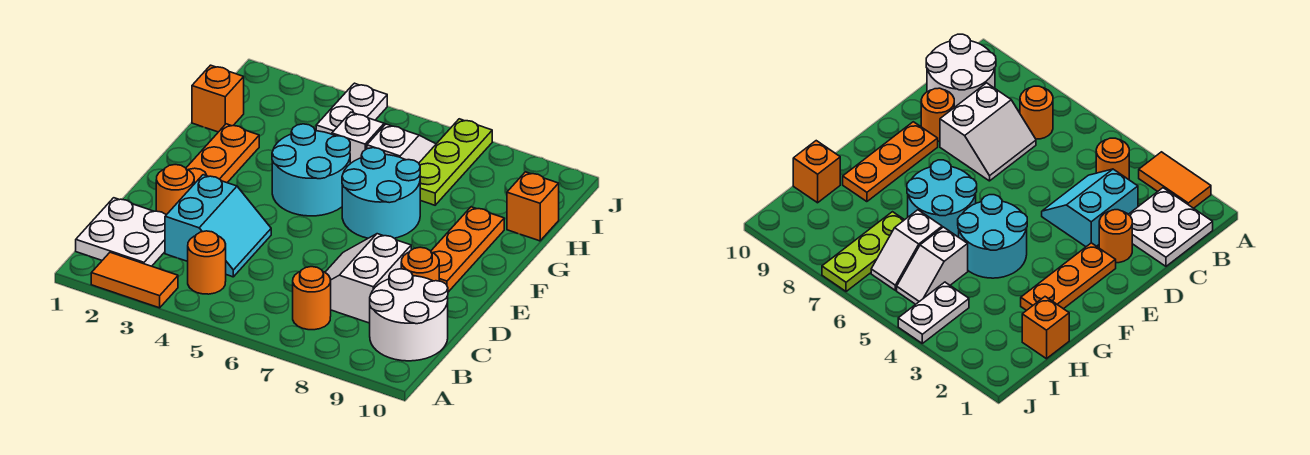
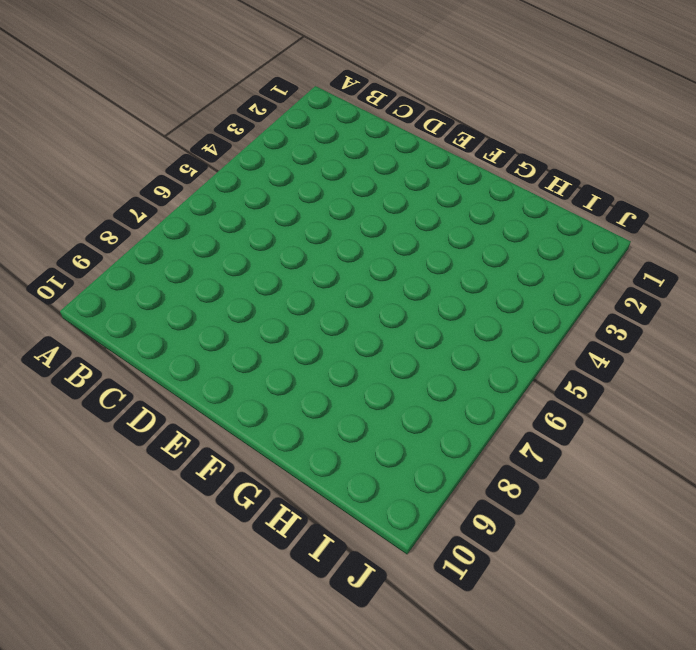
none -> orange tile A2:A3 level 1
none -> white plate B1:C2 level 1
none -> orange round brick B4 level 1

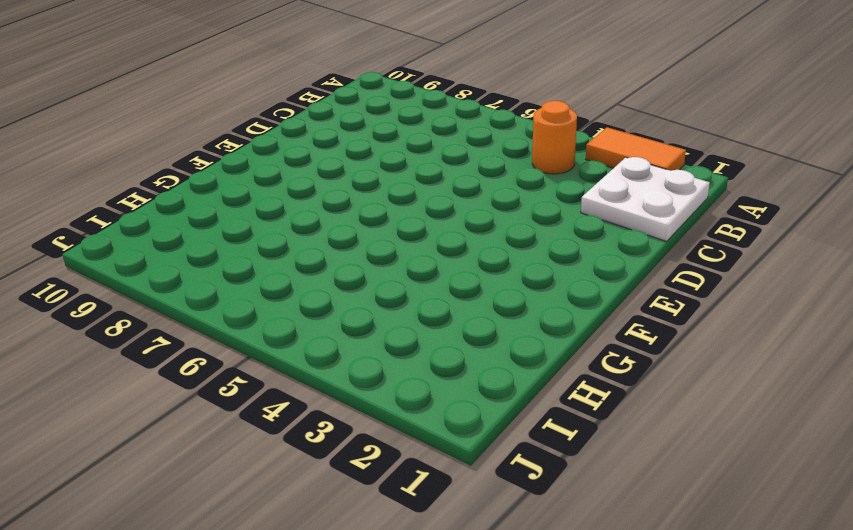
none -> orange round brick B7 level 1
none -> white round brick B9:C10 level 1
none -> cyan slope C3:D4 level 1 top 3

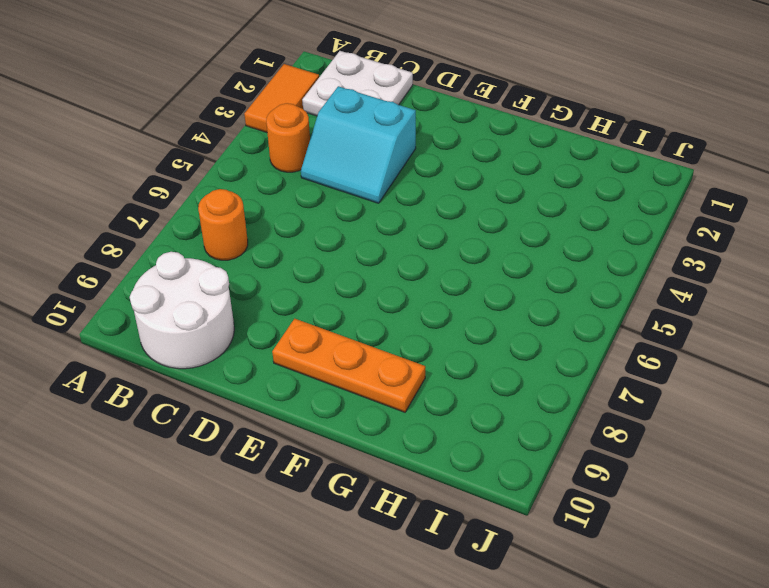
none -> white slope C7:D8 level 1 top 8
none -> orange round brick D2 level 1
none -> orange round brick D9 level 1

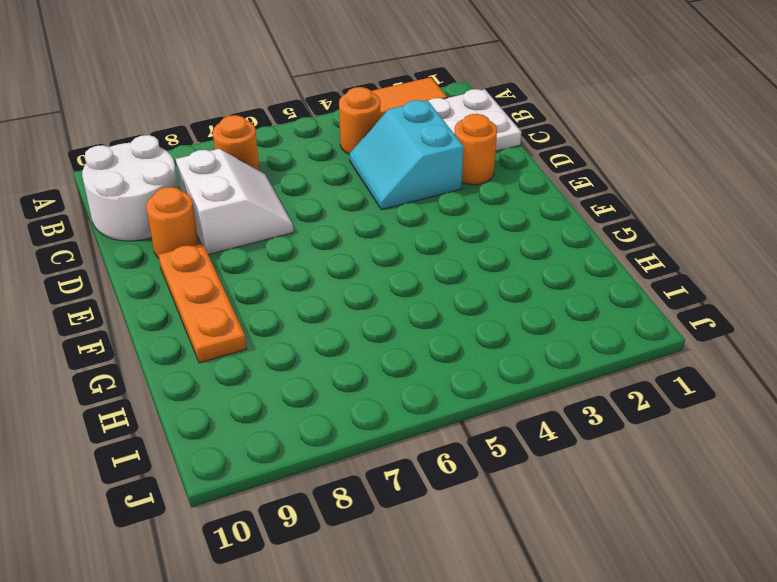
none -> orange plate E2:G2 level 1
none -> cyan round brick F4:G5 level 1
none -> cyan round brick F6:G7 level 1

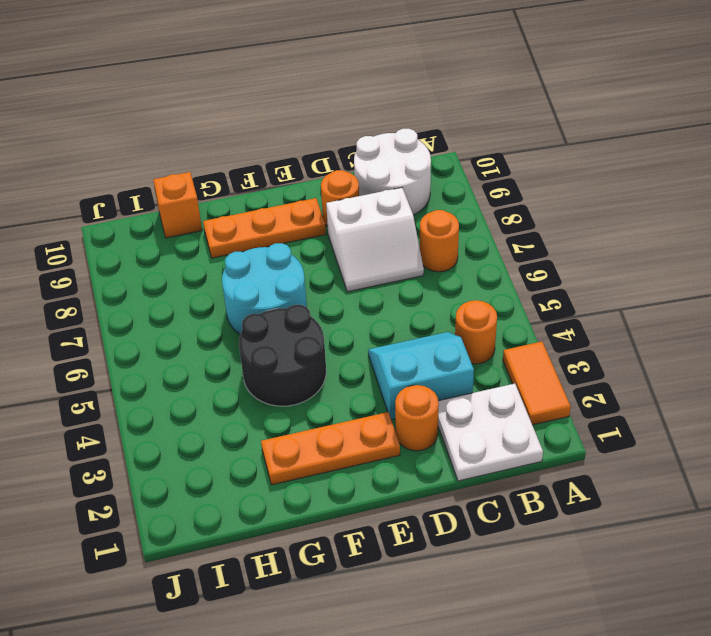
black round brick F4:G5 level 1 -> cyan round brick F4:G5 level 1
none -> orange brick H1 level 1
none -> white slope H5:I5 level 1 top H
none -> white slope H6:I6 level 1 top H

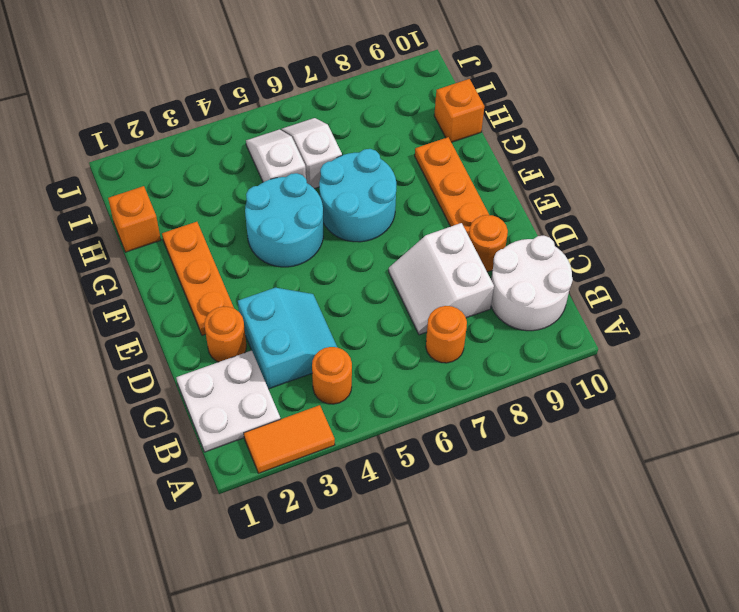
none -> lime plate H7:J7 level 1
none -> white plate I4:J4 level 1

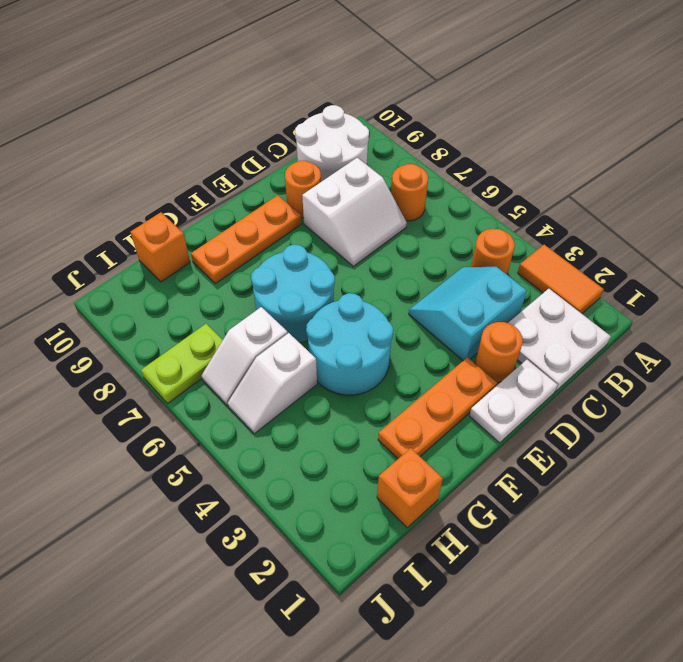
white plate D1:E1 level 1 -> white plate I4:J4 level 1
lime plate I7:J7 level 1 -> lime plate H7:J7 level 1

